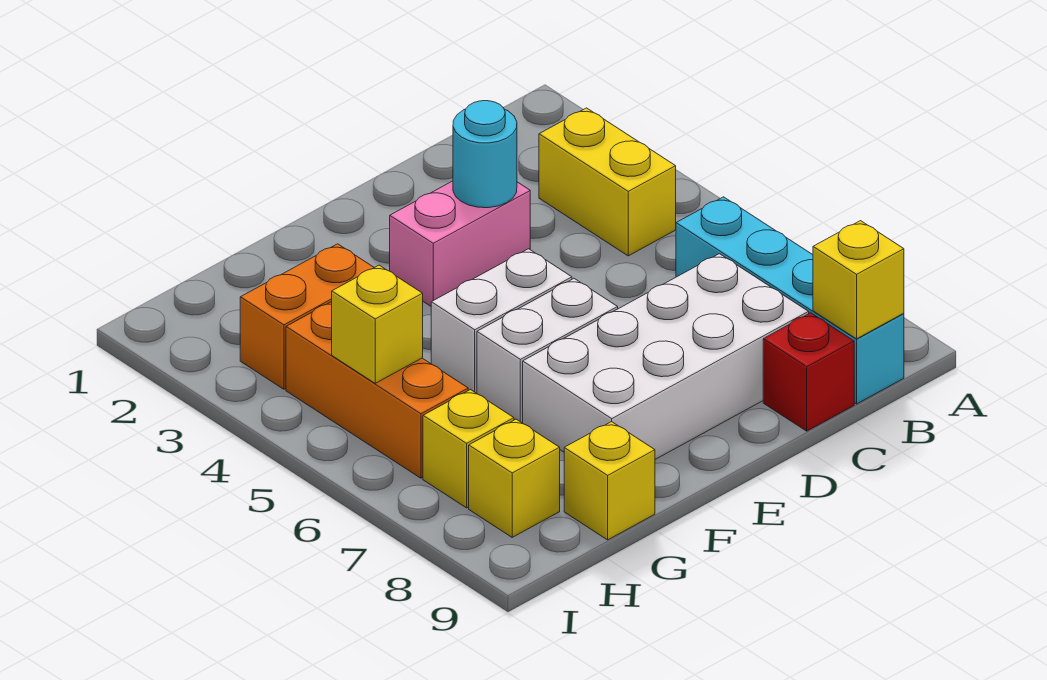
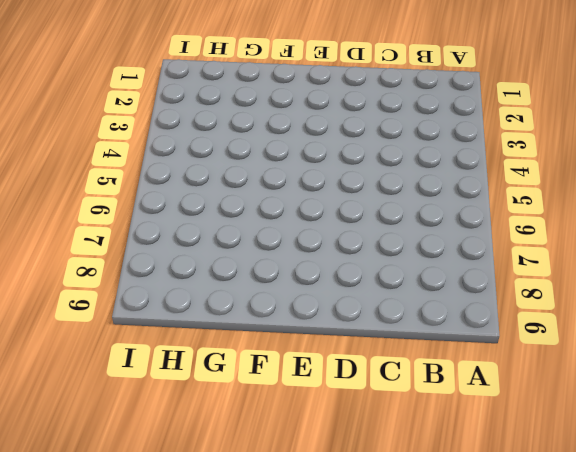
none -> yellow brick B3:B4 level 1
none -> cyan brick B6:B9 level 1
none -> white brick C7:F8 level 1

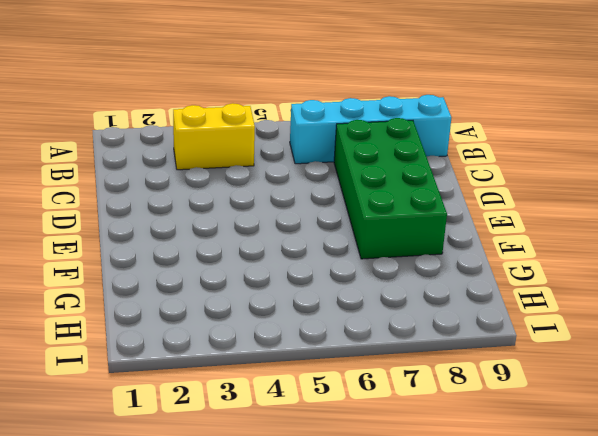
green brick C7:F8 level 1 -> white brick C7:F8 level 1
none -> red brick C9 level 1
none -> pink brick D3:E3 level 1
none -> white brick E5:F5 level 1

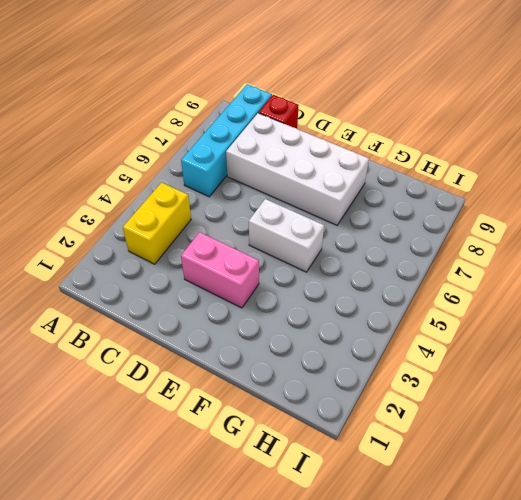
none -> white brick E6:F6 level 1
none -> orange brick G3:H3 level 1
none -> yellow brick G9 level 1

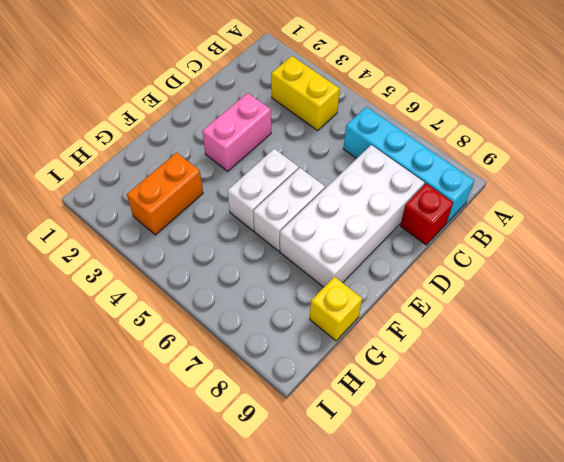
none -> orange brick H4:H6 level 1
none -> yellow brick H7 level 1
none -> yellow brick H8 level 1

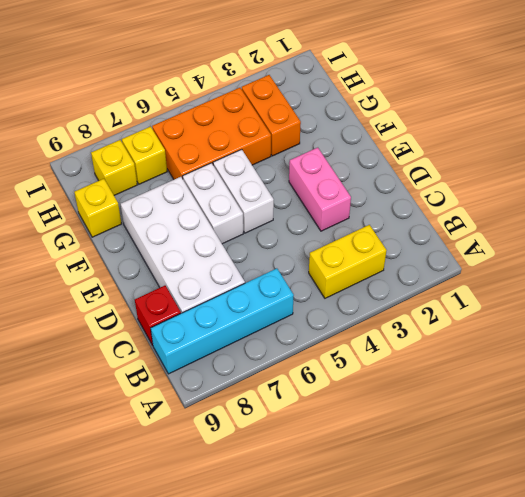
orange brick G4:H6 level 1 -> orange brick H4:H6 level 1
none -> yellow brick B9 level 2
none -> cyan round brick D3 level 2
none -> yellow brick H5 level 2

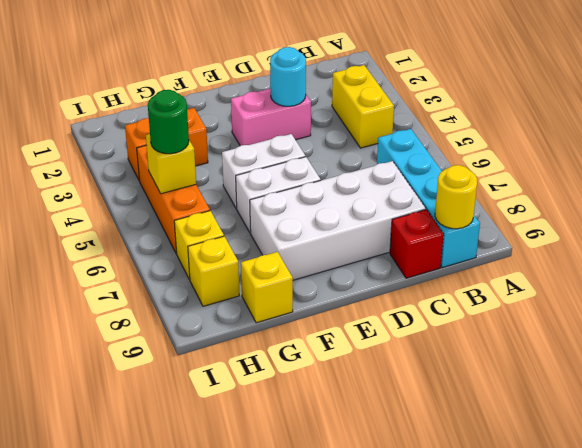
yellow round brick B9 level 2 -> yellow brick B9 level 2
green round brick H5 level 3 -> none

